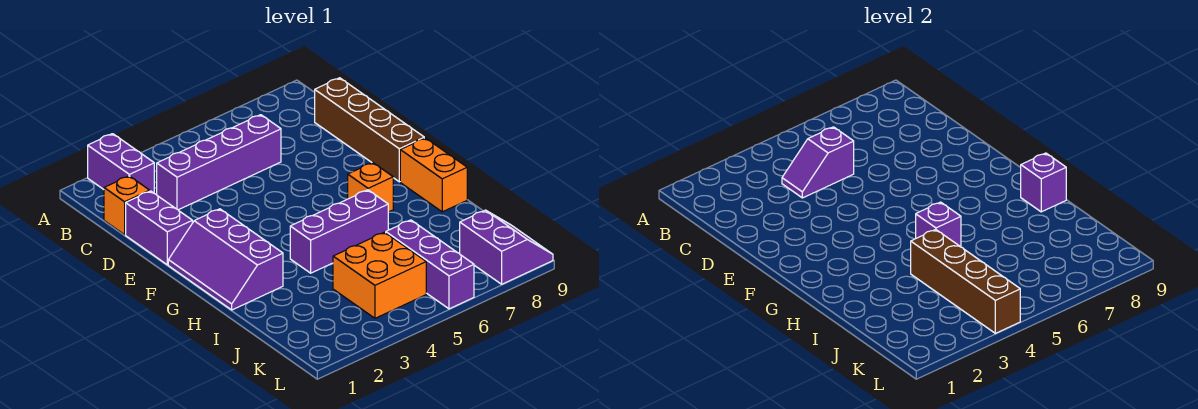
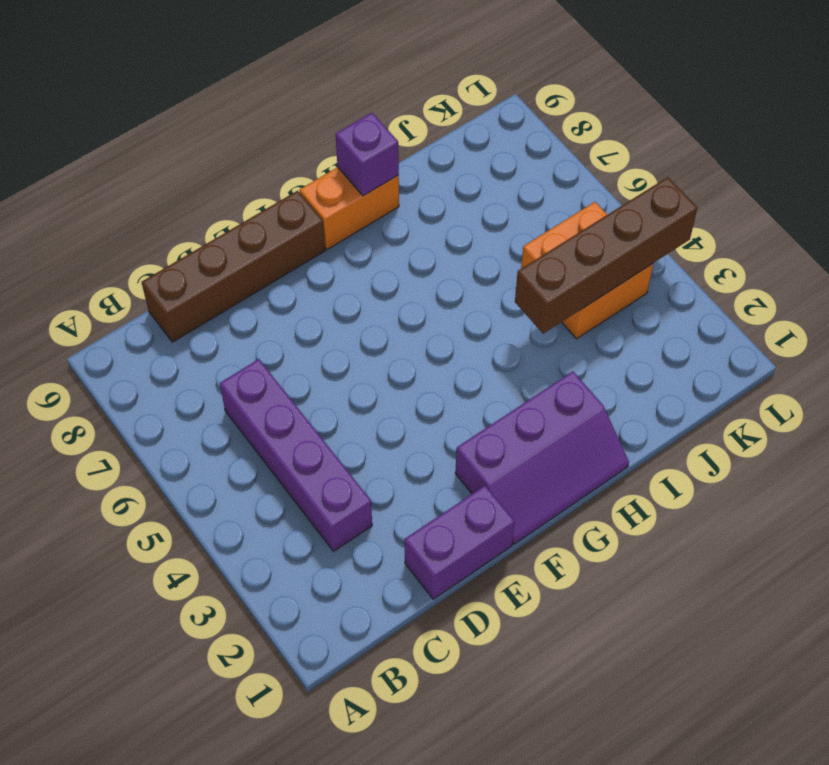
none -> purple brick A2:B2 level 1
none -> orange brick C1 level 1
none -> orange brick G7 level 1

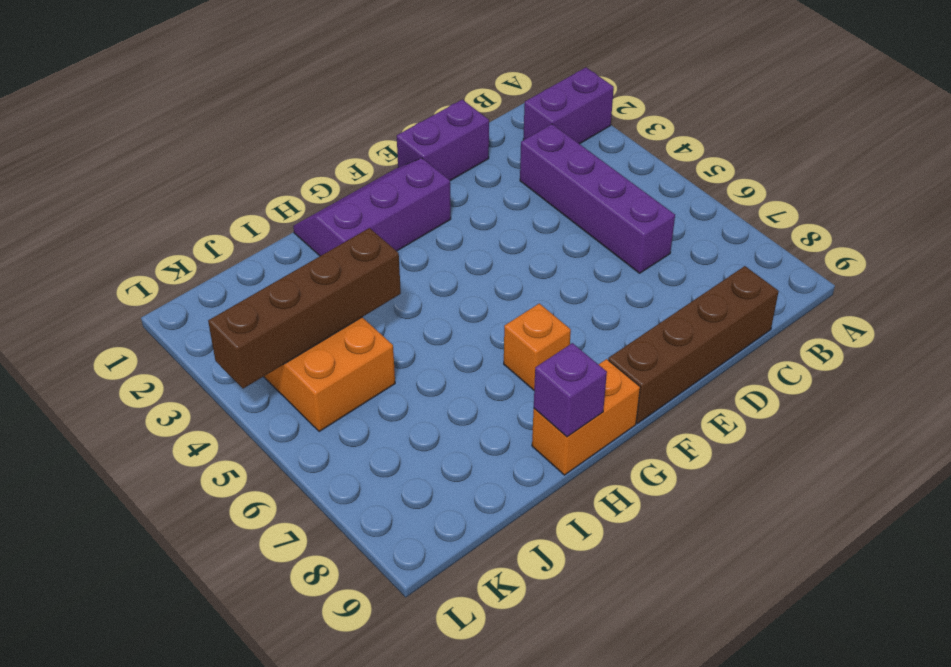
none -> orange brick C1 level 1
none -> purple brick H4:H6 level 1
none -> purple brick J6:L6 level 1

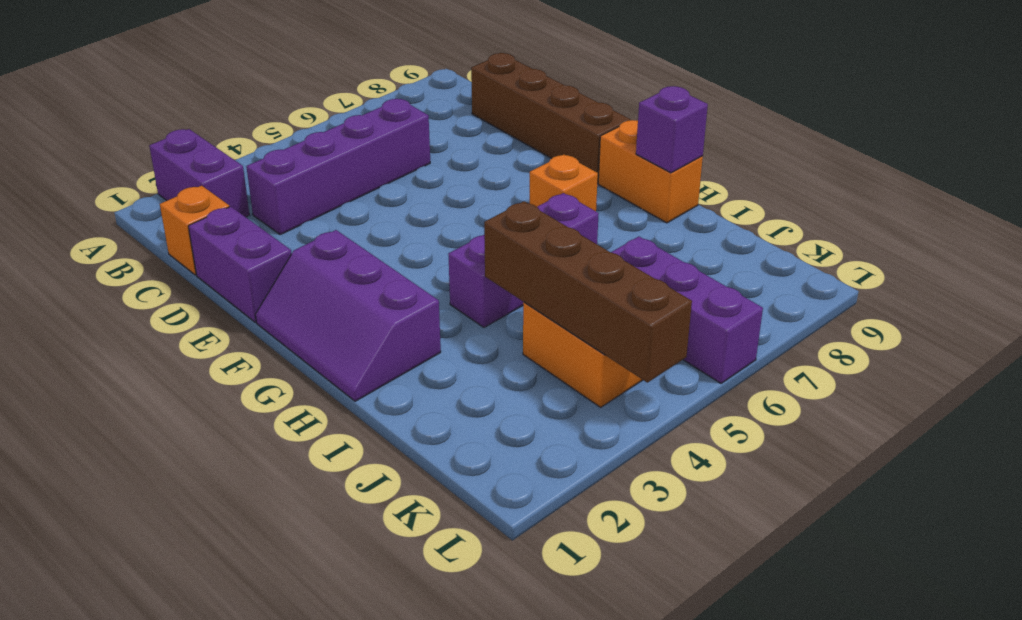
none -> purple slope K8:L9 level 1 top 8
none -> purple slope C4:C5 level 2 top 5
none -> purple brick H5 level 2

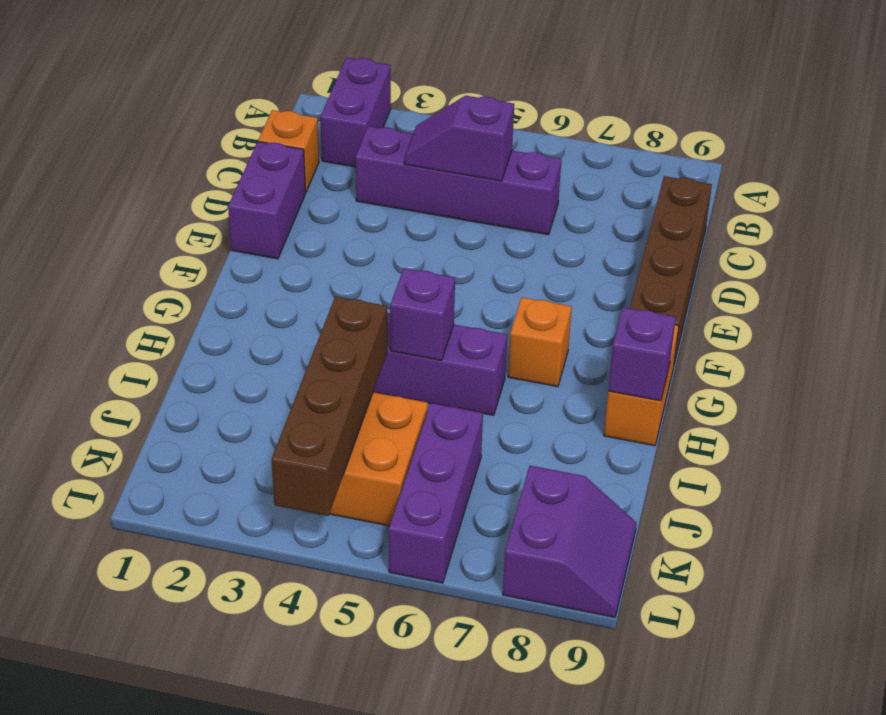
none -> purple slope F1:H2 level 1 top 2

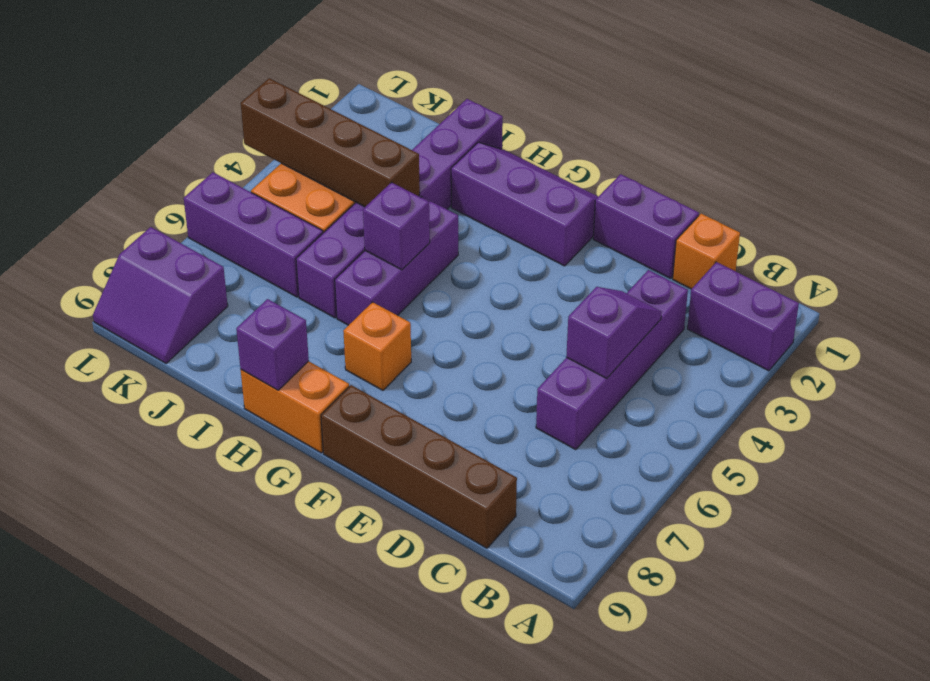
purple brick I1:I6 level 1 -> none

